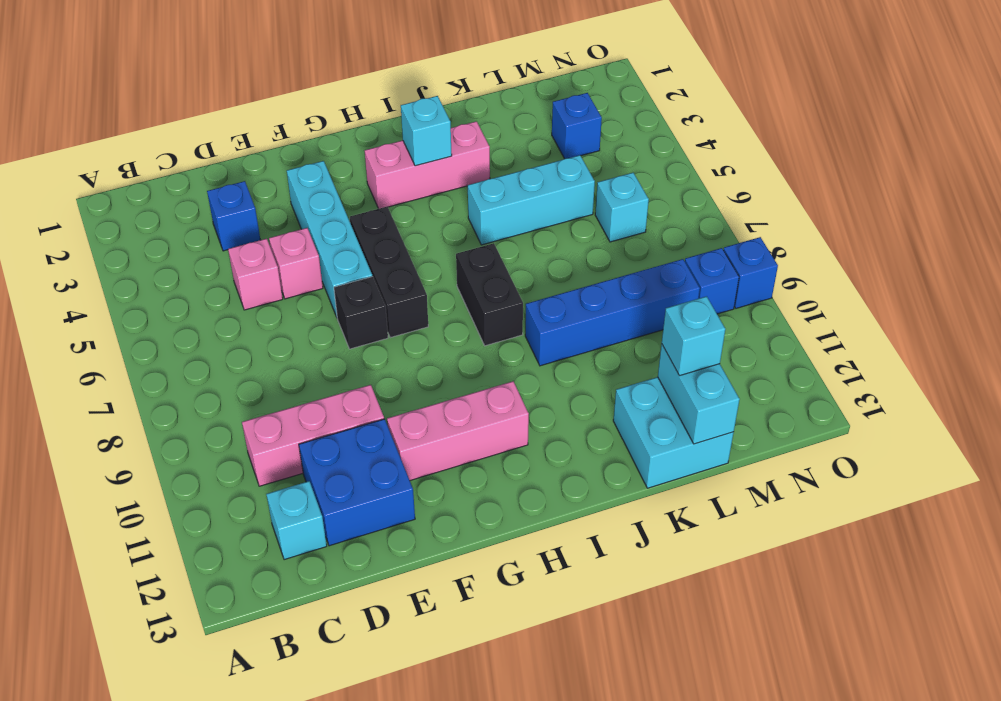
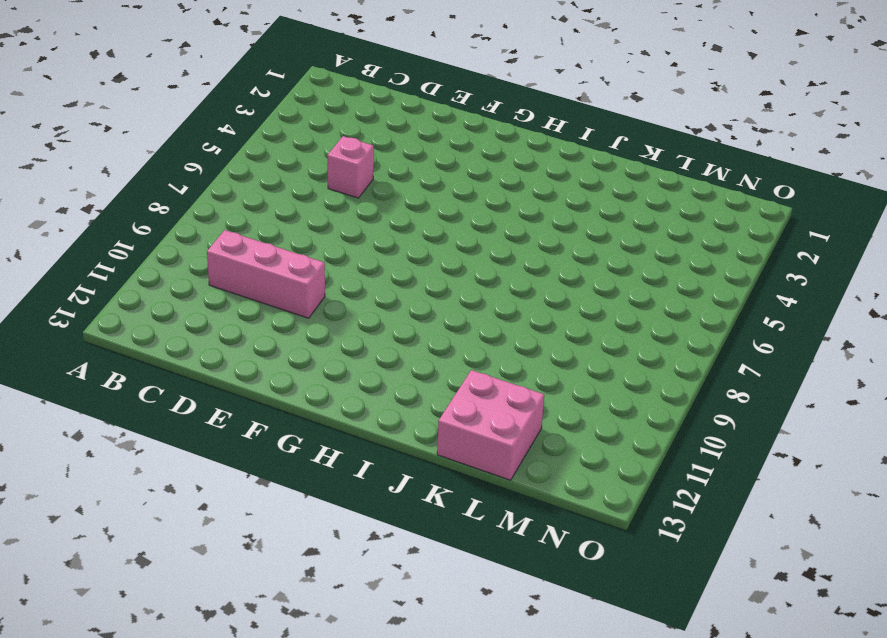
pink brick K12:L13 level 1 -> cyan brick K12:L13 level 1
none -> cyan brick C12 level 1
none -> blue brick D3 level 1
none -> blue brick D11:E12 level 1

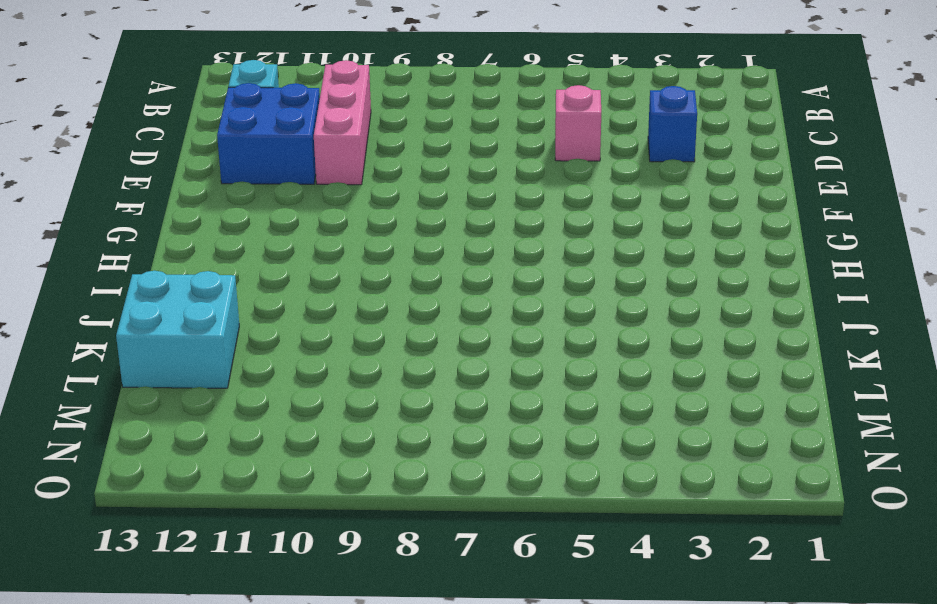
none -> pink brick E5 level 1
none -> cyan brick F3:F6 level 1
none -> black brick F7 level 1

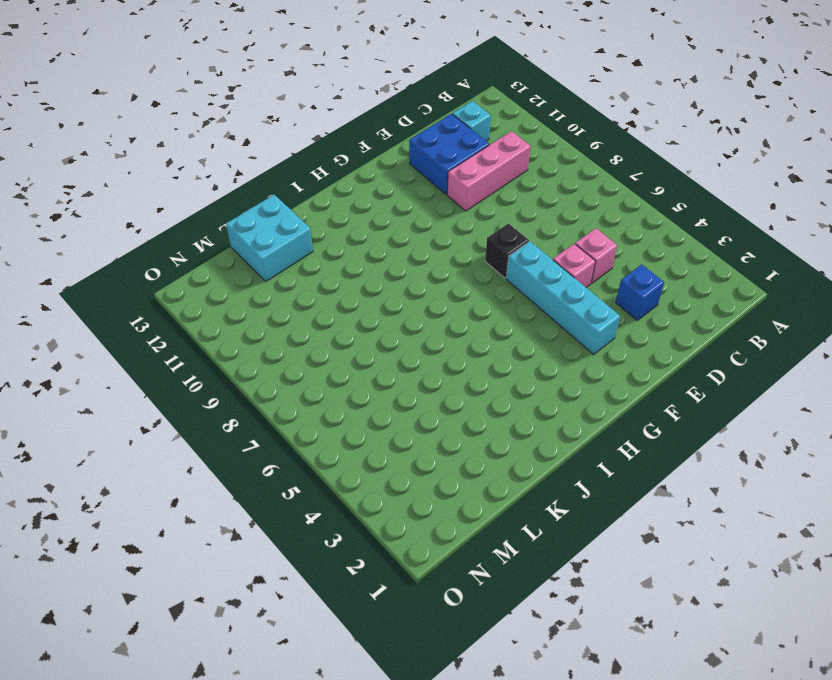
none -> pink brick F11:H11 level 1
none -> black brick G5:G7 level 1
none -> pink brick H3:J3 level 1

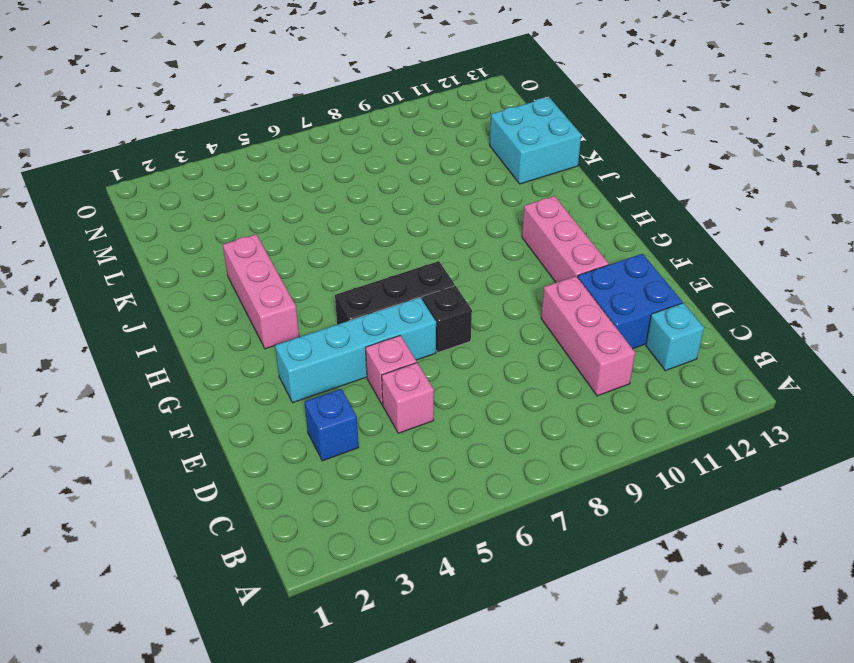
none -> black brick I7:I8 level 1
none -> cyan brick J5:L5 level 1
none -> blue brick J9:M9 level 1

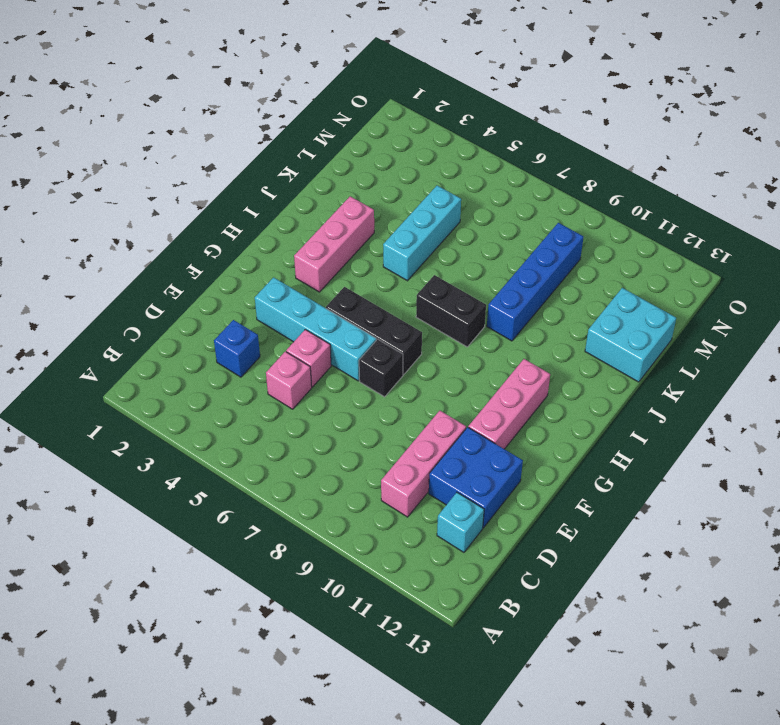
none -> blue brick M3 level 1
none -> cyan brick M6 level 1
none -> blue brick N9 level 1

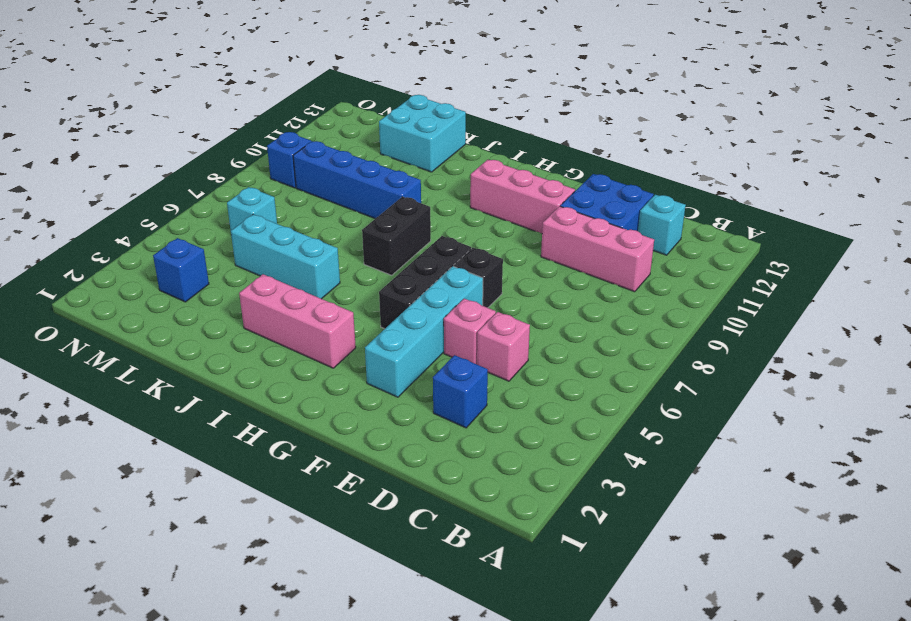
none -> blue brick O9 level 1
none -> cyan brick I3 level 2
none -> cyan brick L12:L13 level 2

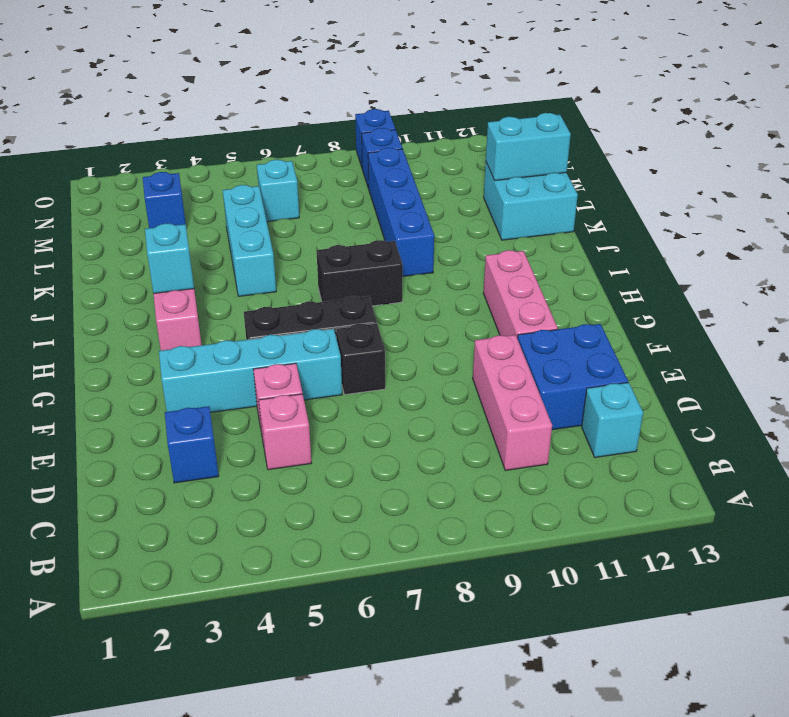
none -> cyan brick L12 level 3

